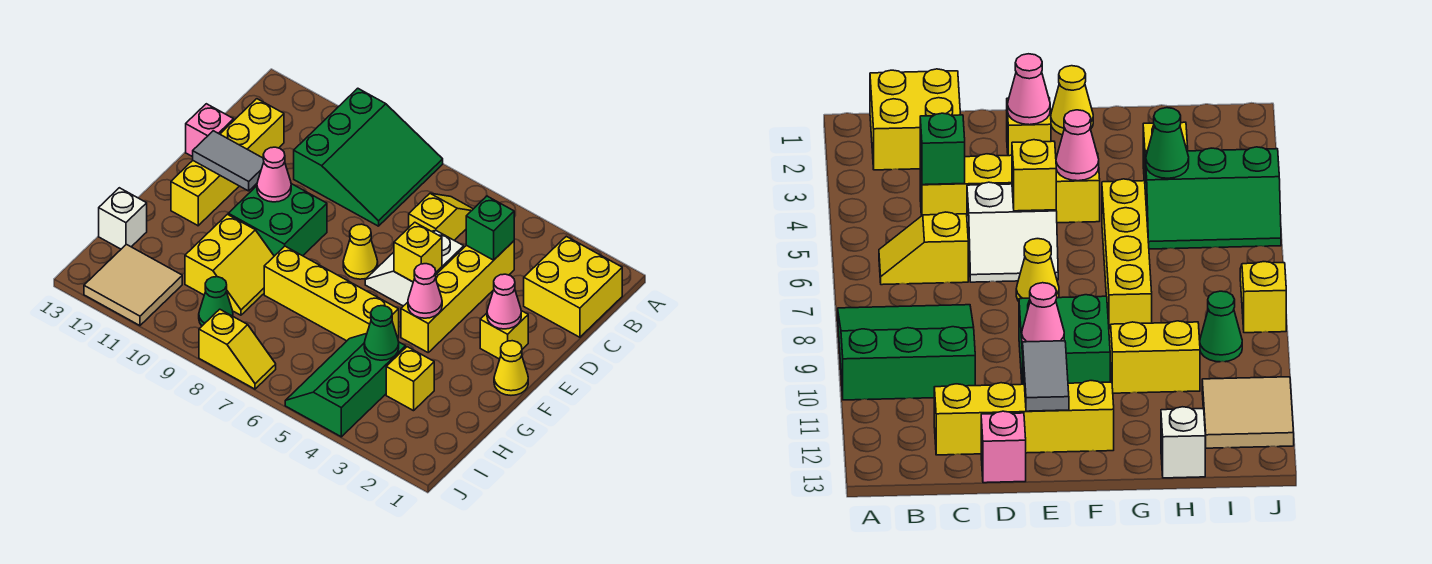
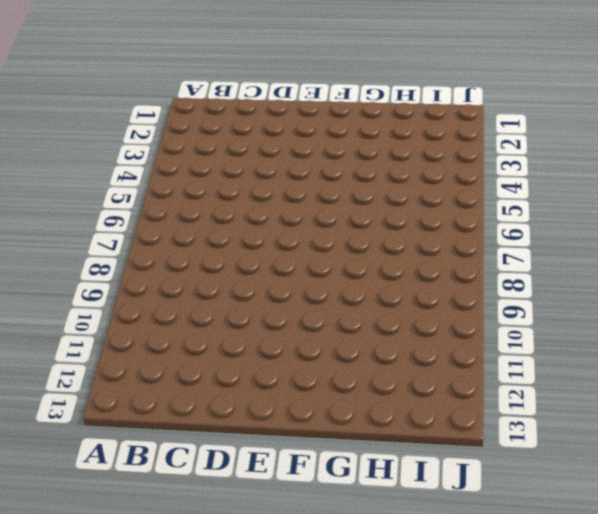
none -> green slope A8:C10 level 1 top 10
none -> yellow brick B1:C2 level 1
none -> yellow slope B6:C6 level 1 top C

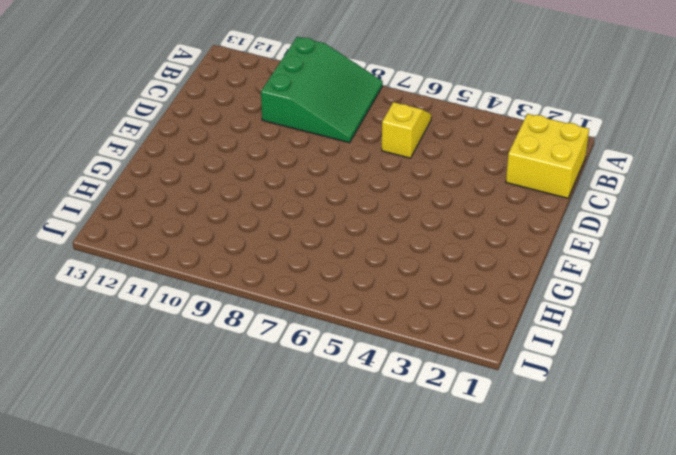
none -> yellow brick C4:F4 level 1
none -> yellow brick C12:F12 level 1
none -> white slope D5:E6 level 1 top 5

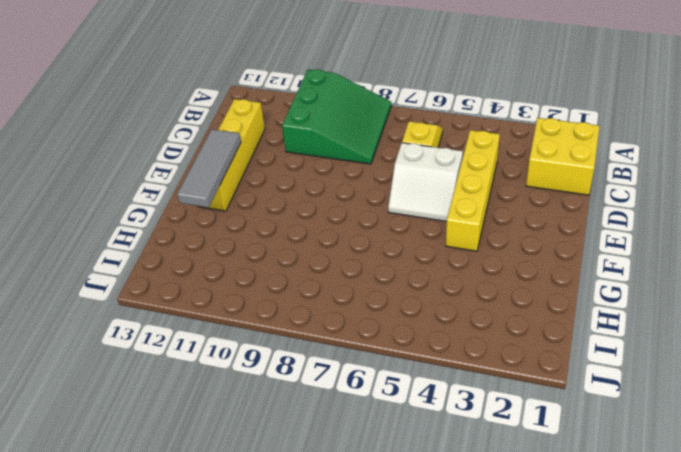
white slope D5:E6 level 1 top D -> white slope D5:E6 level 1 top 5
grey tile E12:G12 level 2 -> grey tile E11:E12 level 2
none -> pink brick D13 level 1
none -> yellow brick E2 level 1
none -> yellow cone E7 level 1

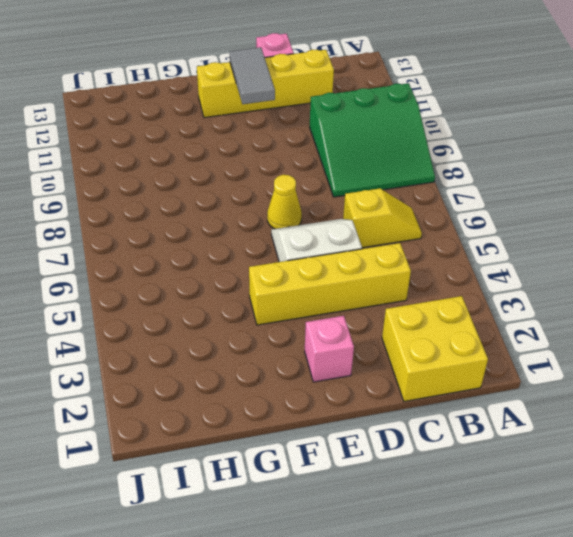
pink brick E2 level 1 -> yellow brick E2 level 1
none -> green brick E9:F10 level 1
none -> yellow cone F1 level 1
none -> yellow brick G5:G8 level 1

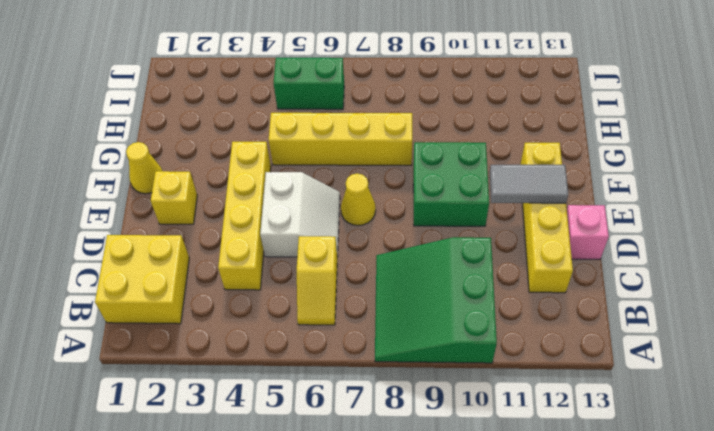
green brick I5:I6 level 1 -> green slope H4:J5 level 1 top 4
none -> yellow slope G9:H10 level 1 top 10
none -> yellow brick H3 level 1
none -> white brick H13 level 1

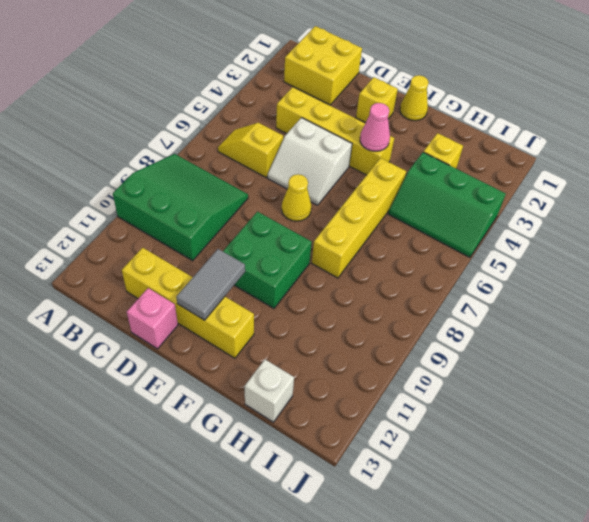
none -> yellow slope G9:H10 level 1 top 10
none -> green cone I9 level 1
none -> tan tile I11:J12 level 1

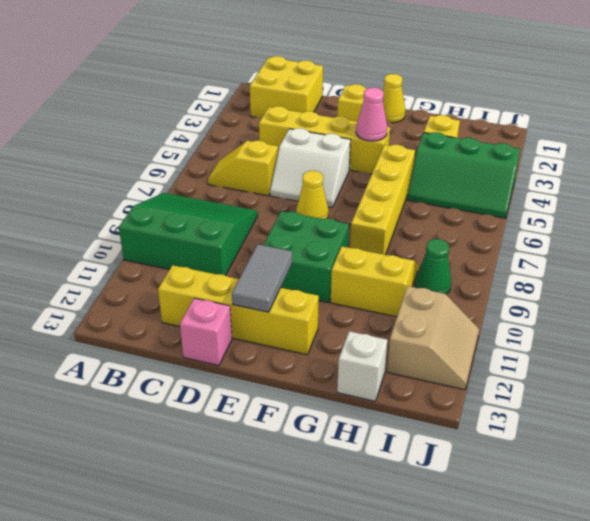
tan slope I11:J12 level 1 top I -> tan tile I11:J12 level 1
none -> yellow slope J7:J8 level 1 top 8
none -> green brick C4 level 2
none -> pink cone E2 level 2

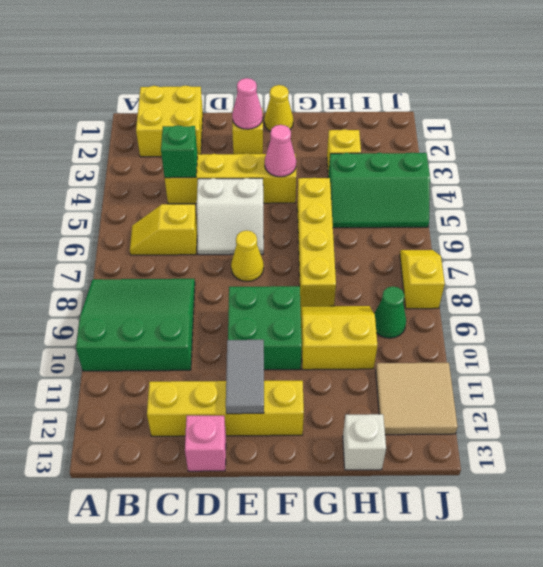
none -> yellow brick E5 level 2
none -> pink cone E10 level 2
none -> green cone H4 level 2

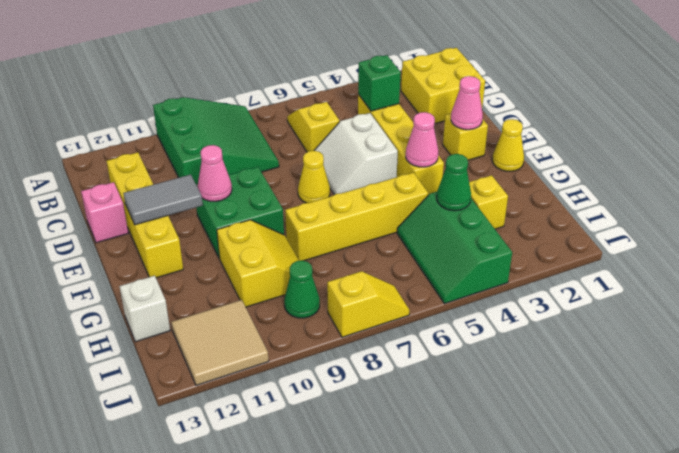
none -> yellow brick E5 level 2

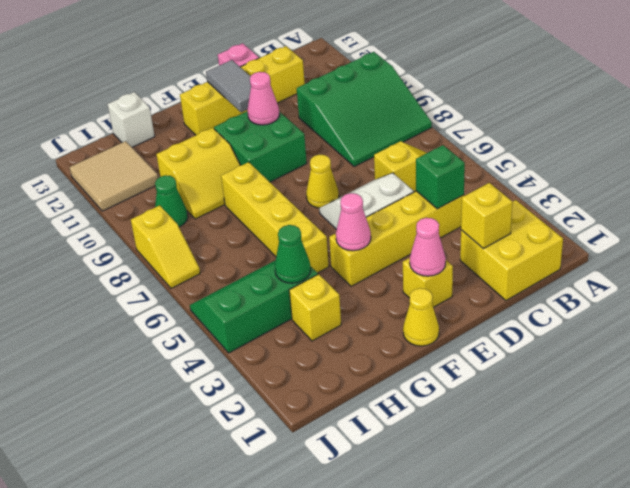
yellow brick C2 level 2 -> yellow brick E5 level 2

